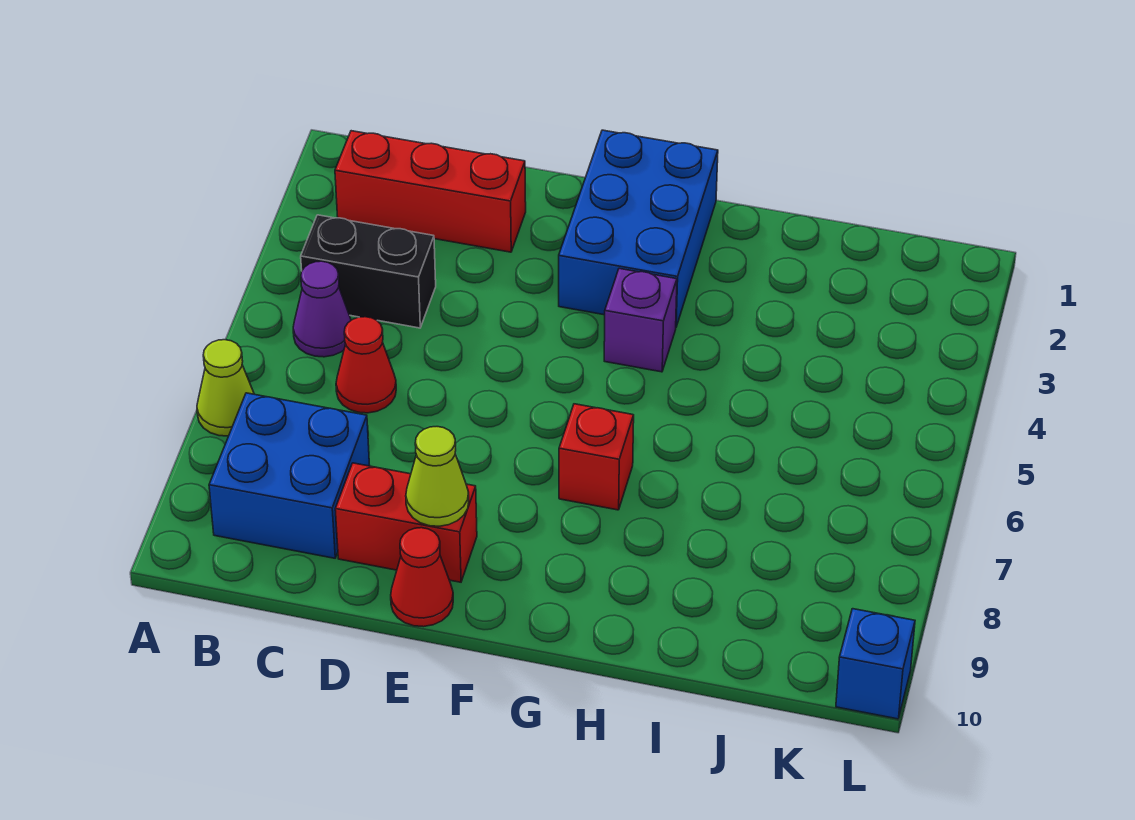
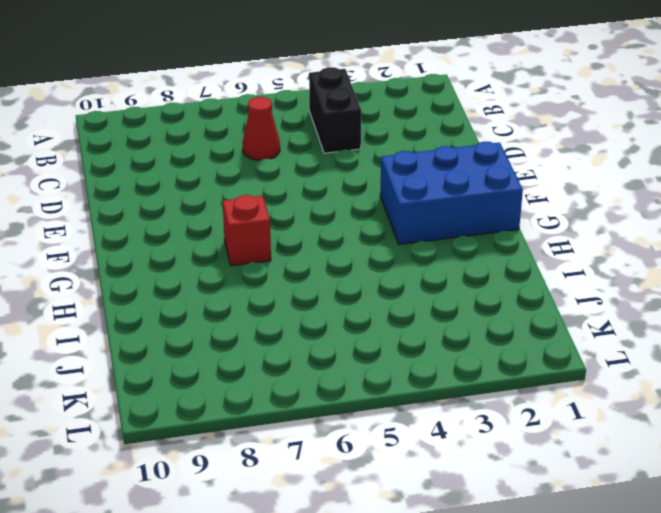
none -> lime cone A7 level 1
none -> red brick B2:D2 level 1
none -> purple cone B5 level 1

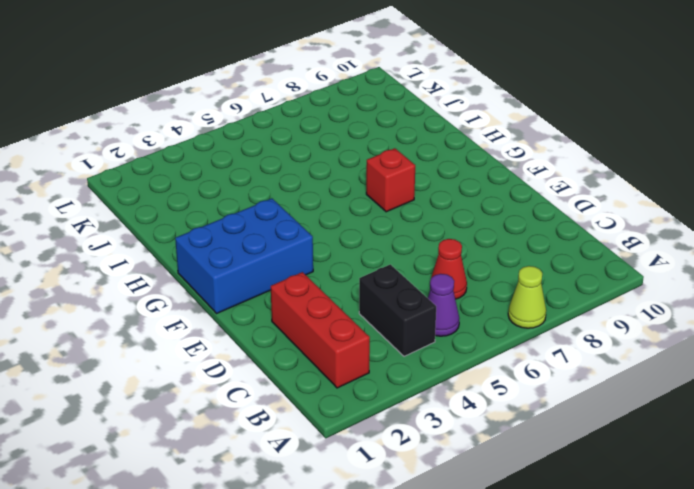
none -> blue brick B8:C9 level 1
none -> red brick D9:E9 level 1
none -> red cone E10 level 1

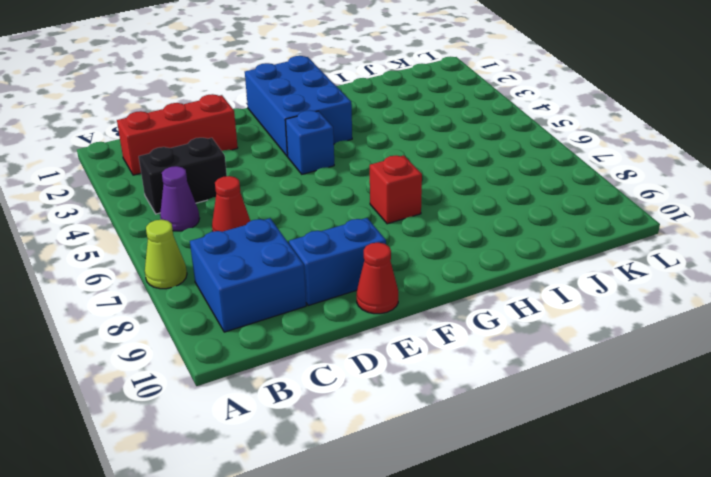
blue brick D9:E9 level 1 -> red brick D9:E9 level 1
blue brick F4 level 1 -> blue brick L10 level 1
none -> purple brick G4 level 1
none -> lime cone E9 level 2

